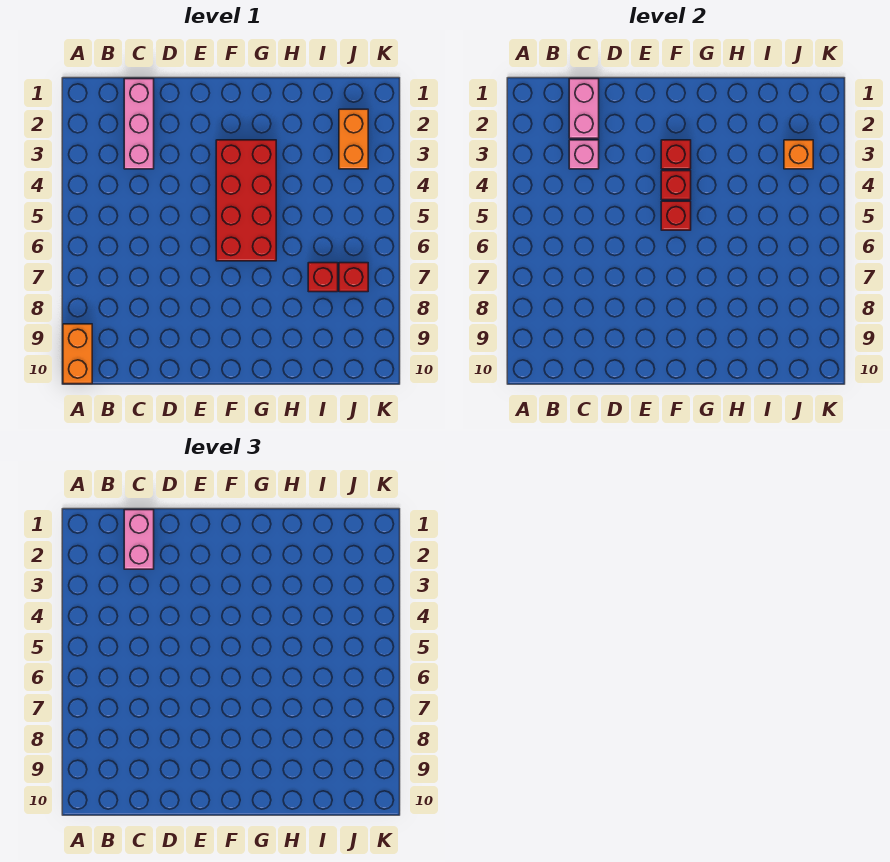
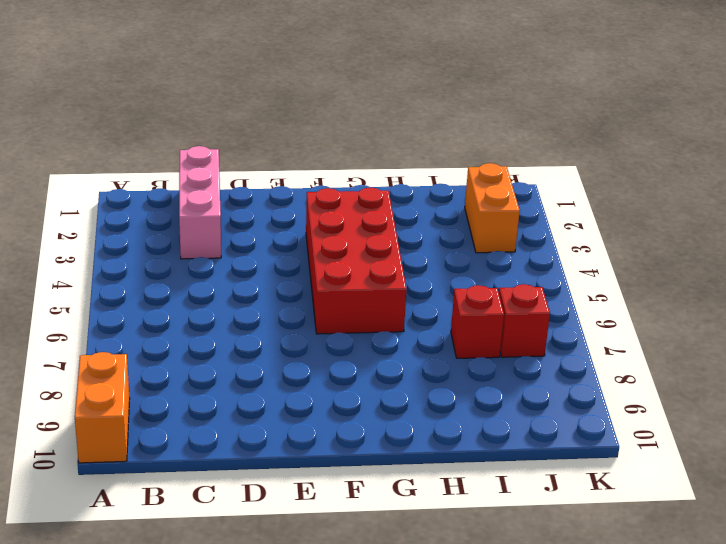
none -> pink brick C1:C2 level 2
none -> pink brick C3 level 2
none -> red brick F3 level 2

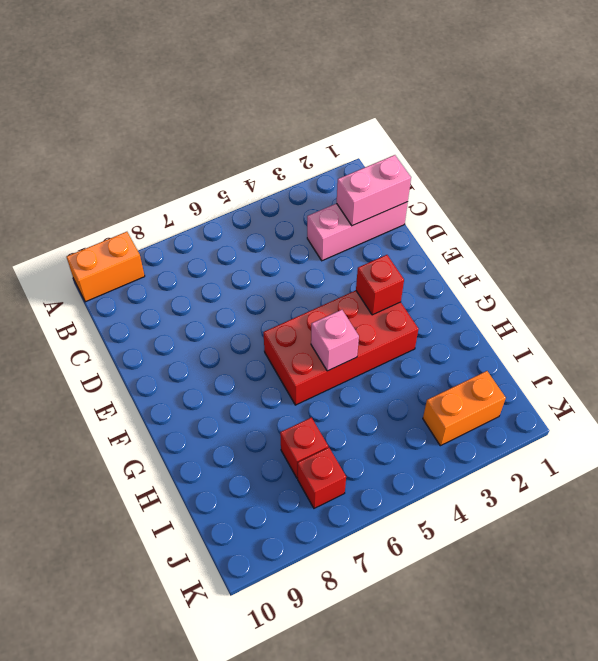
pink brick G5 level 2 -> pink brick C3 level 2
none -> red brick F4 level 2
none -> red brick F5 level 2
none -> orange brick J3 level 2

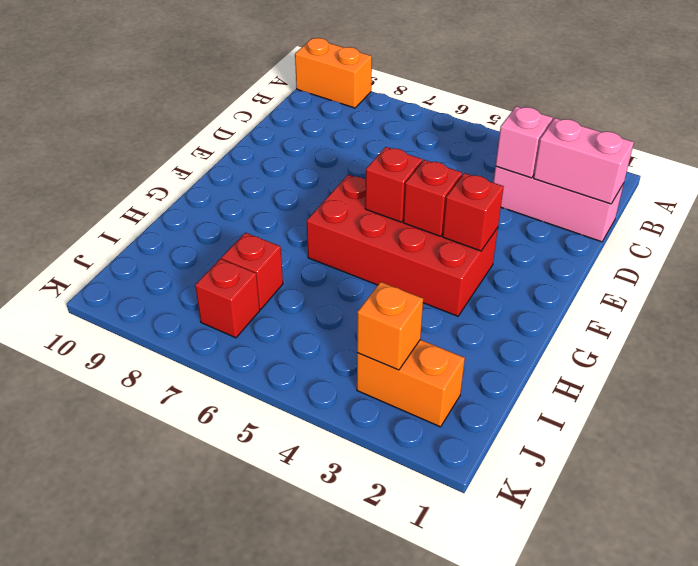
none -> pink brick C1:C2 level 3

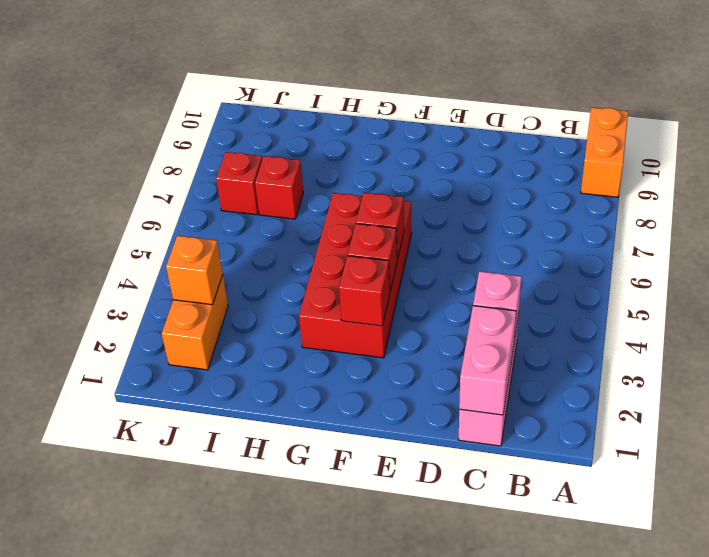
none -> pink brick C1:C2 level 3

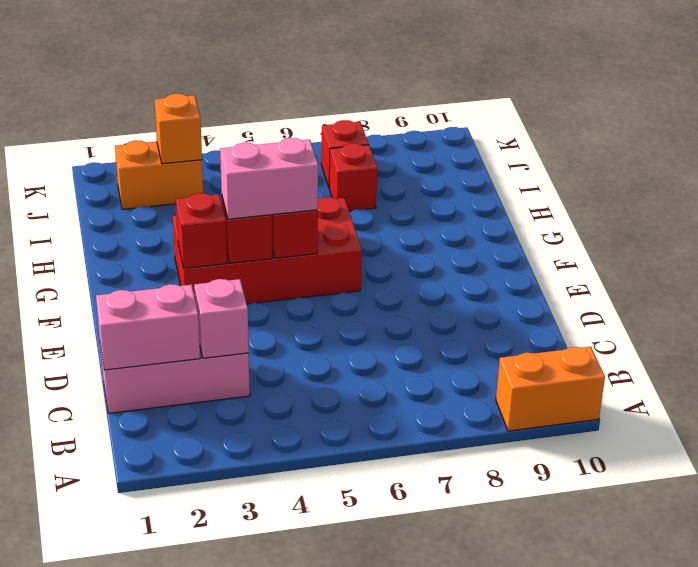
pink brick F4:F5 level 3 -> pink brick C1:C2 level 3

